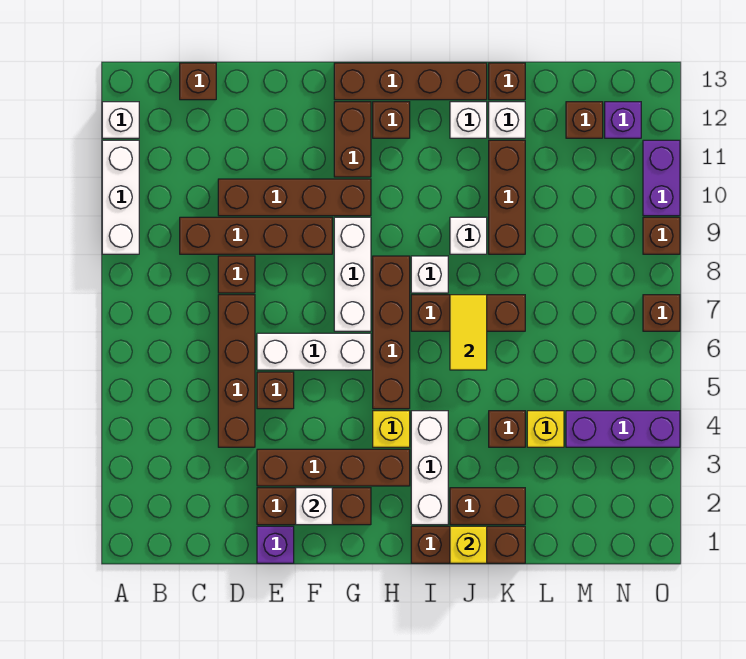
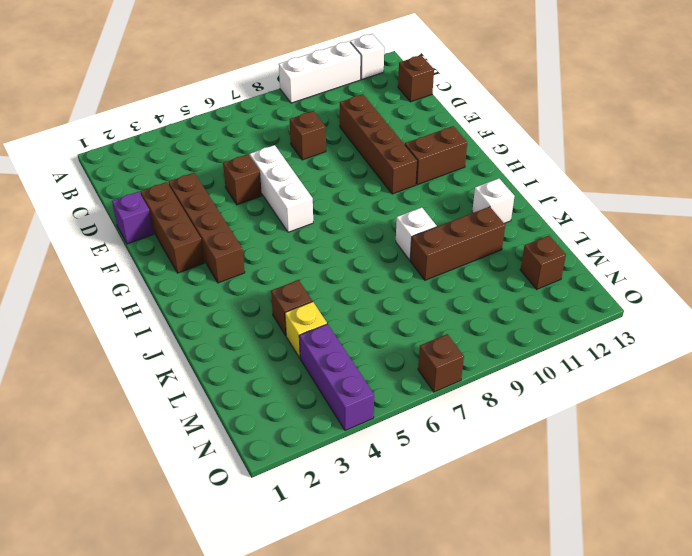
none -> brown brick C9:F9 level 1
none -> brown brick D4:D7 level 1
none -> white brick G7:G9 level 1
none -> brown brick G13:J13 level 1

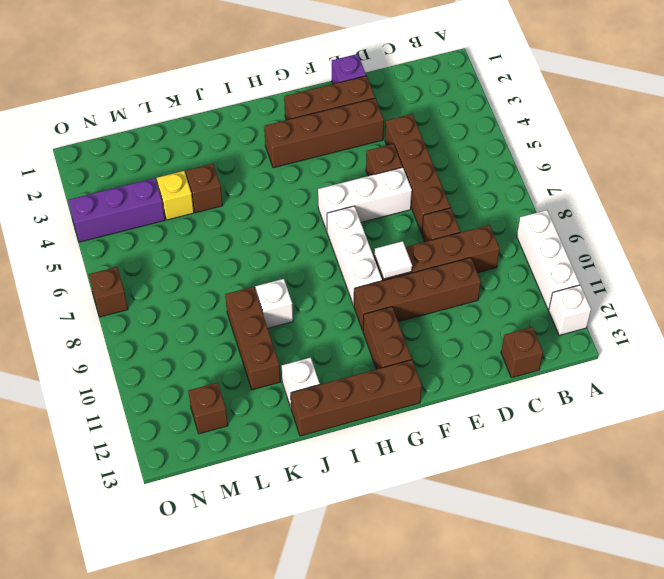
white tile F9 level 2 -> none
none -> yellow brick H4 level 1
none -> brown brick H5:H8 level 1
none -> brown brick H12 level 1
none -> brown brick I1:K1 level 1

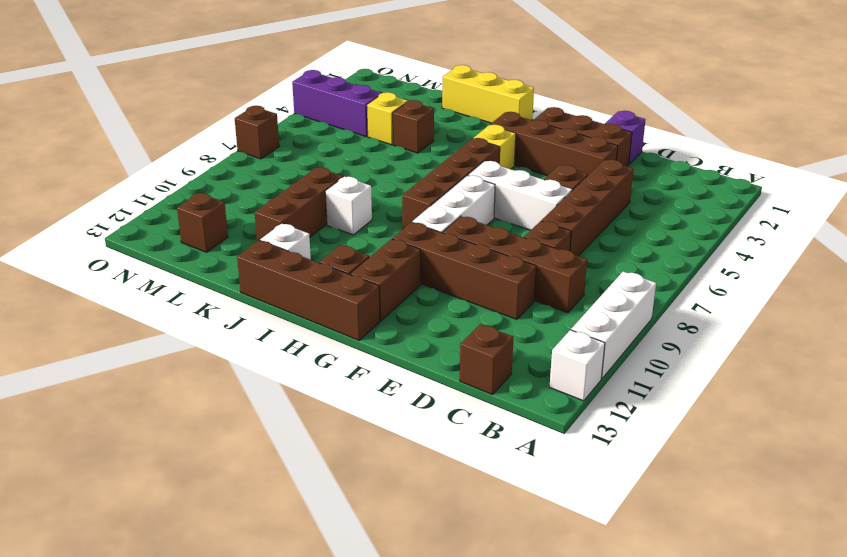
yellow brick I1:K1 level 1 -> brown brick I1:K1 level 1
none -> white brick I2:I4 level 1
none -> brown brick I7:K7 level 1
none -> white brick I8 level 1
none -> brown brick J2:K2 level 1

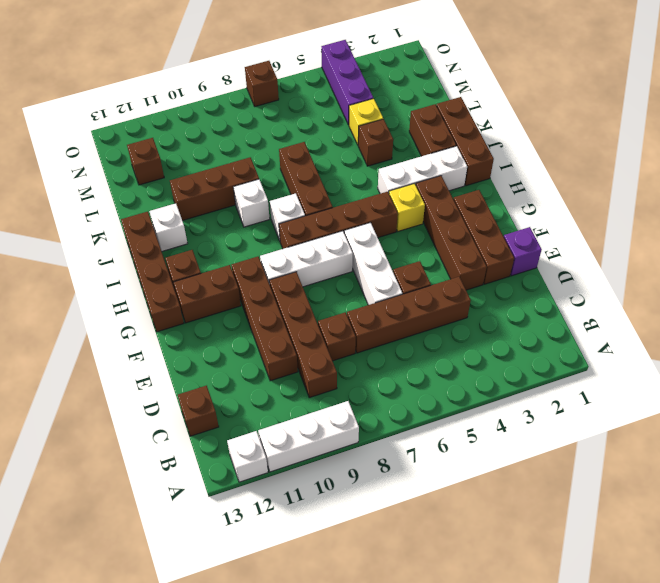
none -> white brick K12 level 1
none -> brown brick K13 level 1
none -> purple brick N12 level 1
none -> brown brick O9 level 1

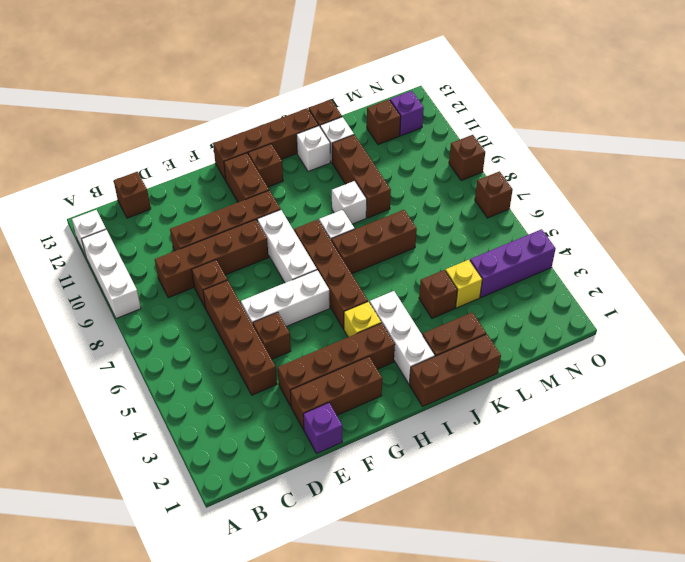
none -> purple brick O10:O11 level 1
none -> white brick F2 level 2
none -> yellow brick J1 level 2
none -> yellow tile J6:J7 level 2

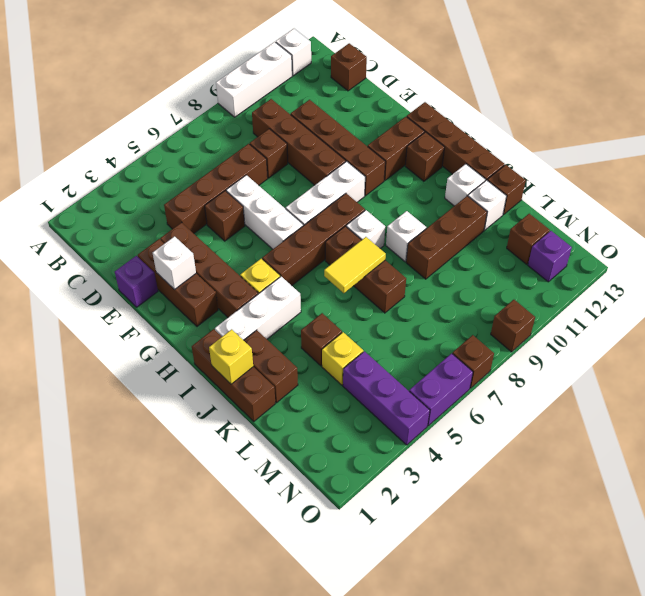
purple brick O5:O6 level 1 -> purple brick O10:O11 level 1

